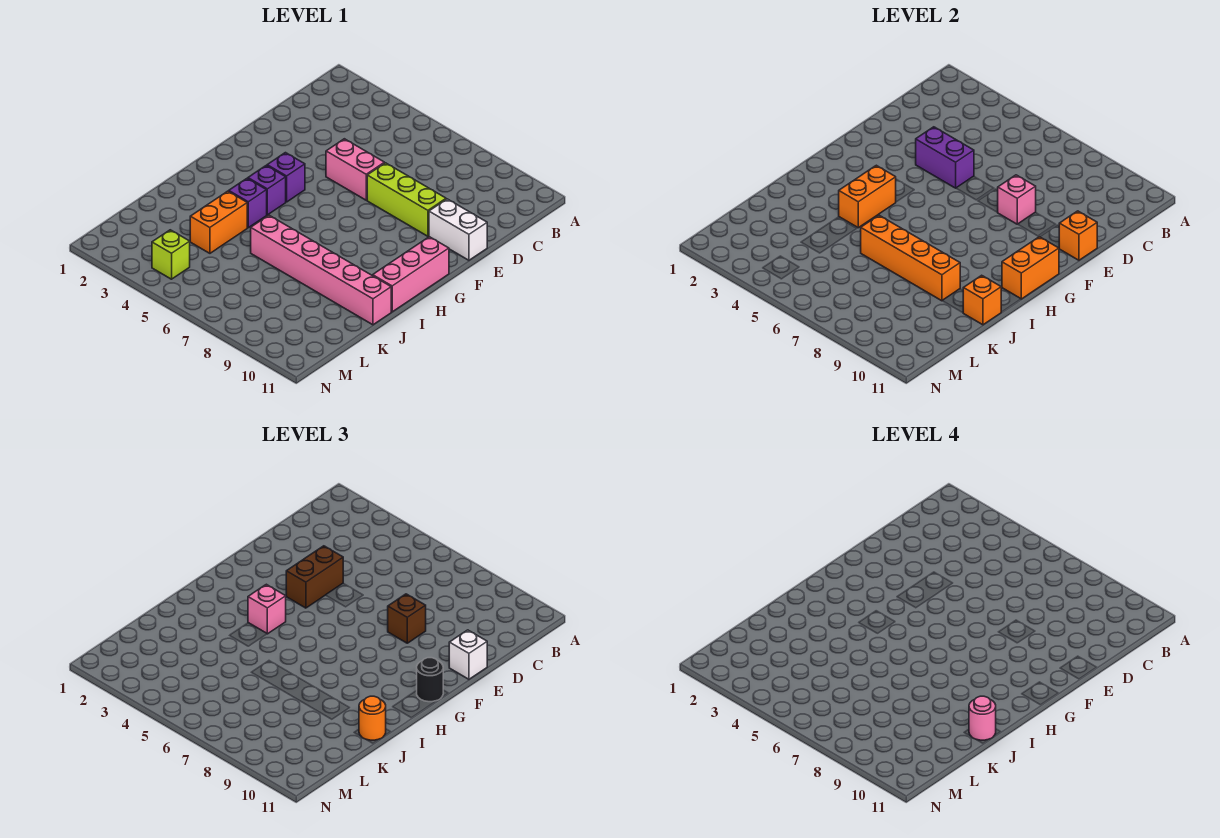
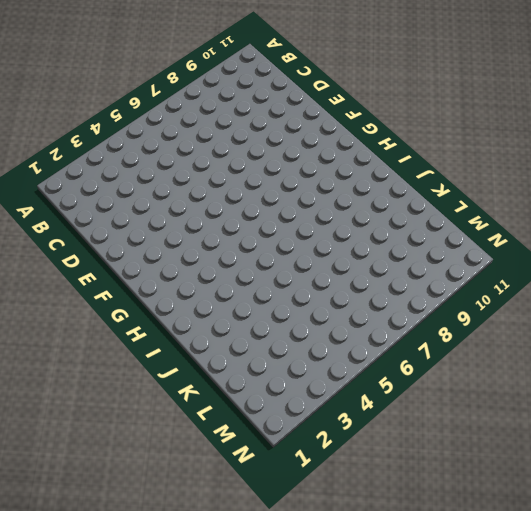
none -> pink brick E5:E6 level 1
none -> lime brick E7:E9 level 1
none -> white brick E10:E11 level 1

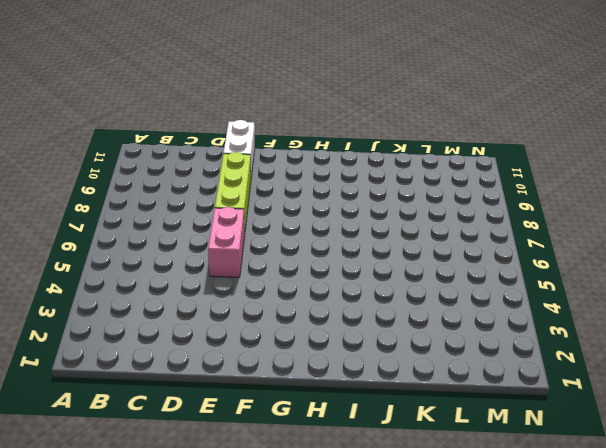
none -> purple brick G4 level 1
none -> pink brick G11:I11 level 1
none -> purple brick H4 level 1

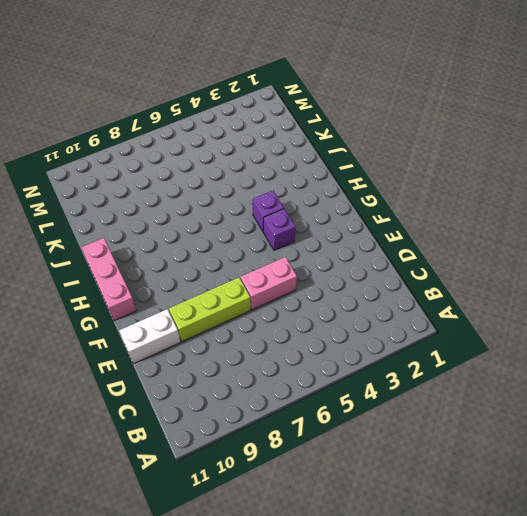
none -> purple brick I4 level 1
none -> orange brick J4:K4 level 1
none -> pink brick J6:J11 level 1

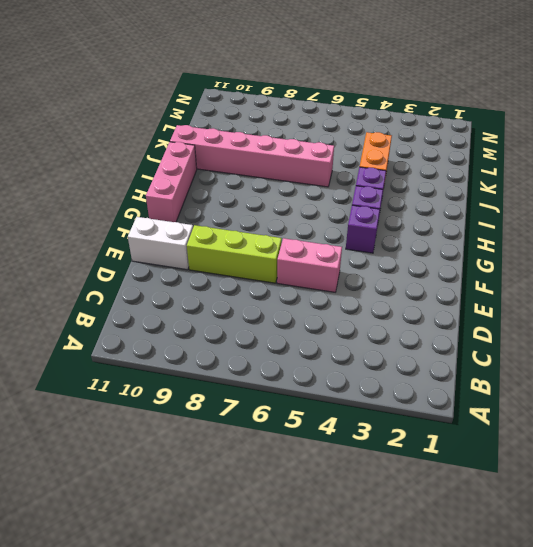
none -> lime brick M4 level 1
none -> purple brick E4:E5 level 2
none -> pink brick E8 level 2

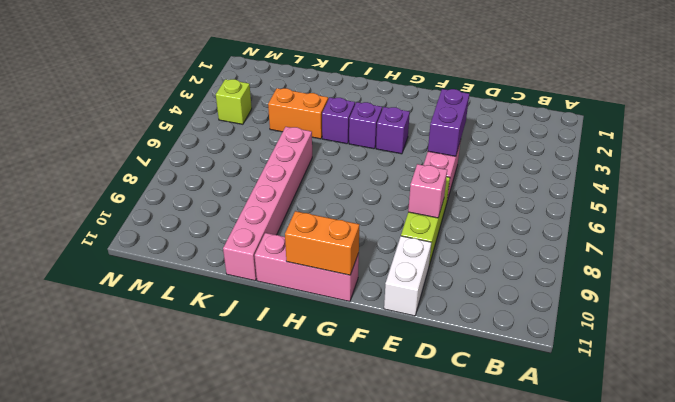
none -> orange brick E11 level 2
none -> orange brick H4:I4 level 2
none -> orange brick J6:J9 level 2

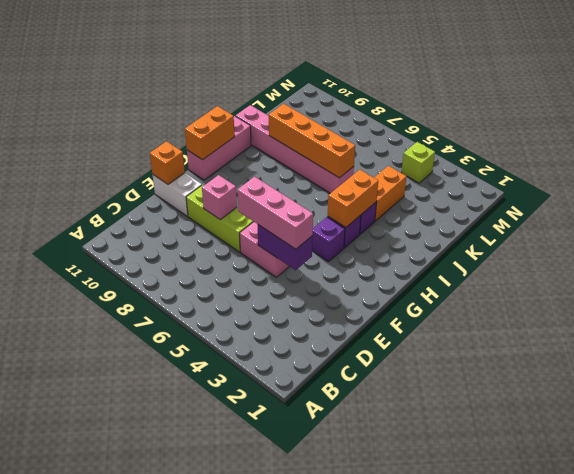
pink brick E4:E6 level 3 -> brown brick E4:F4 level 3
none -> orange brick J11 level 2
none -> brown brick E8 level 3
none -> white brick E11 level 3

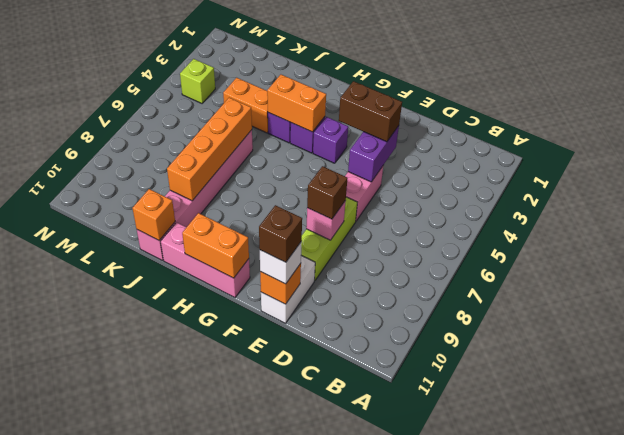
brown brick E11 level 4 -> none
none -> black round brick G11 level 3
none -> pink brick H4 level 3
none -> orange round brick J11 level 3

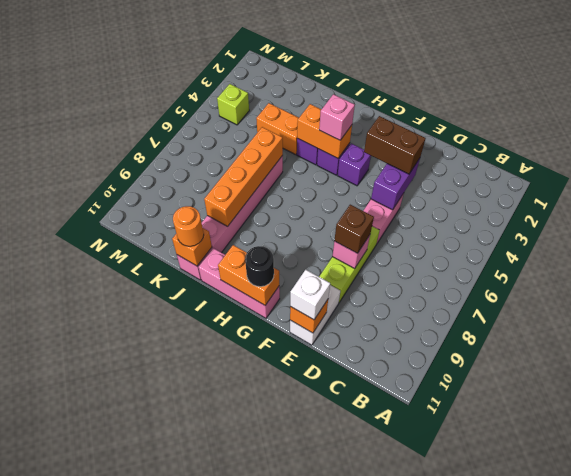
none -> pink round brick J11 level 4

